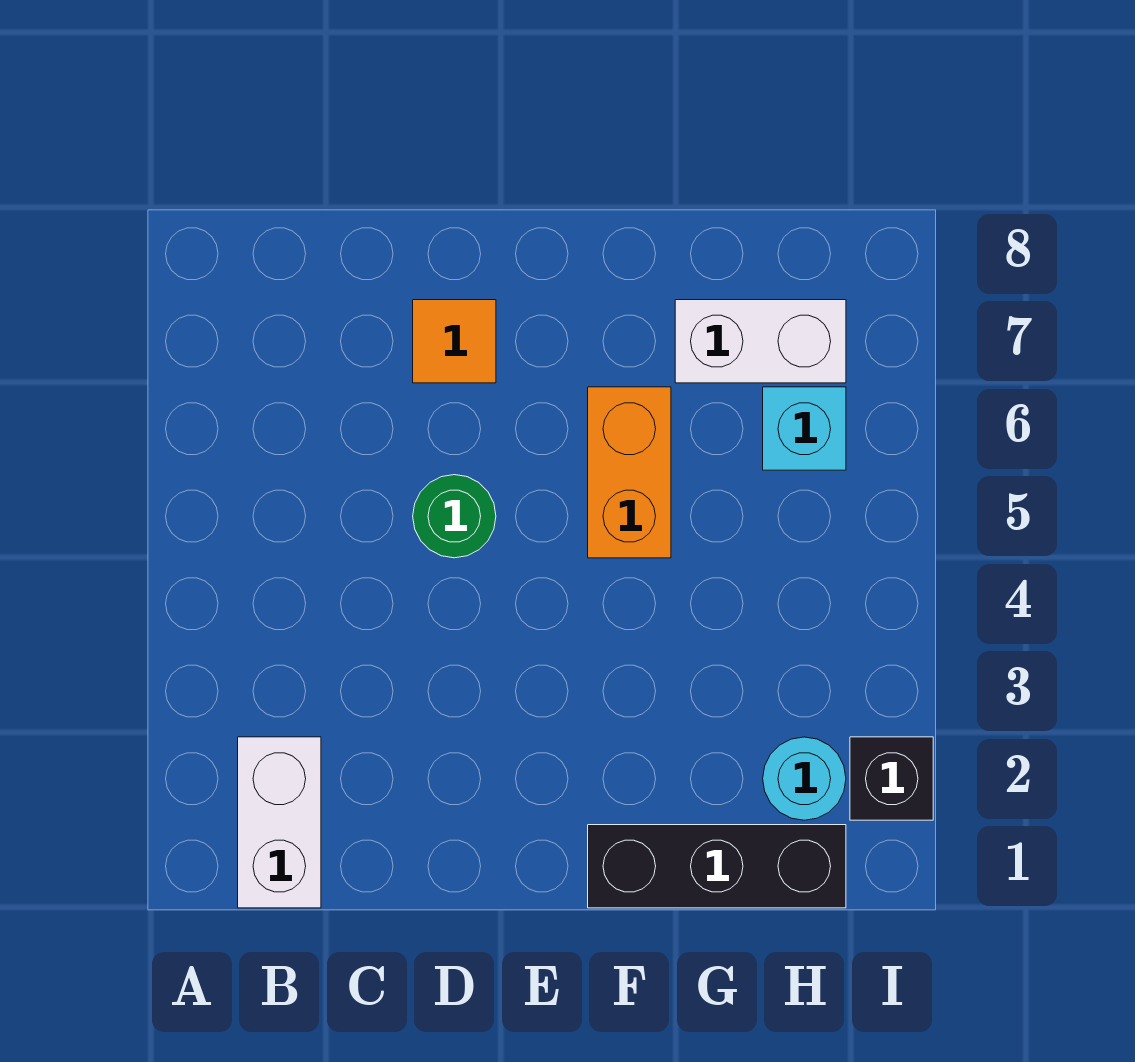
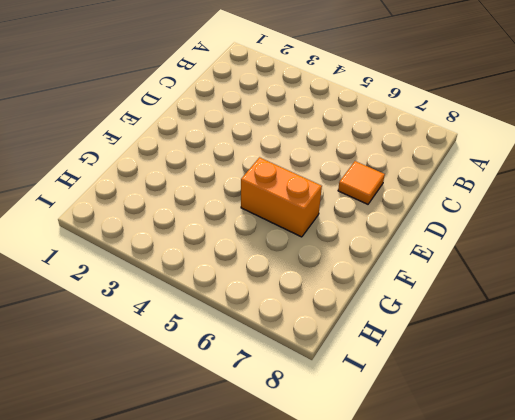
none -> white brick B1:B2 level 1
none -> green round brick D5 level 1

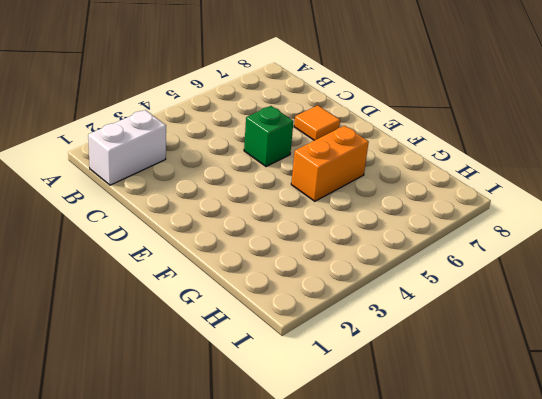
green brick D5 level 1 -> green round brick D5 level 1
none -> black brick F1:H1 level 1
none -> white brick G7:H7 level 1

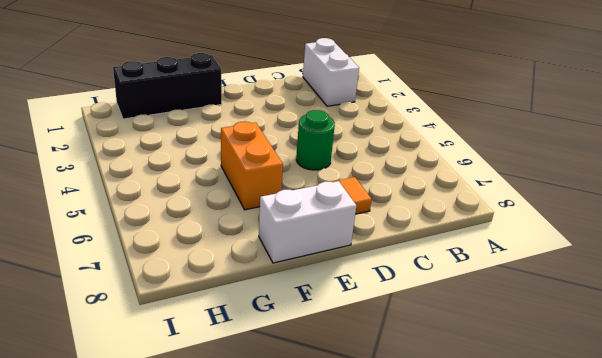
white brick E8:F8 level 1 -> white brick G7:H7 level 1
none -> cyan round brick H2 level 1
none -> cyan brick H6 level 1

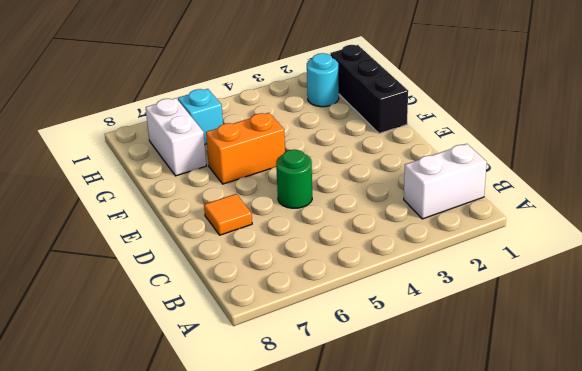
none -> black brick I2 level 1

